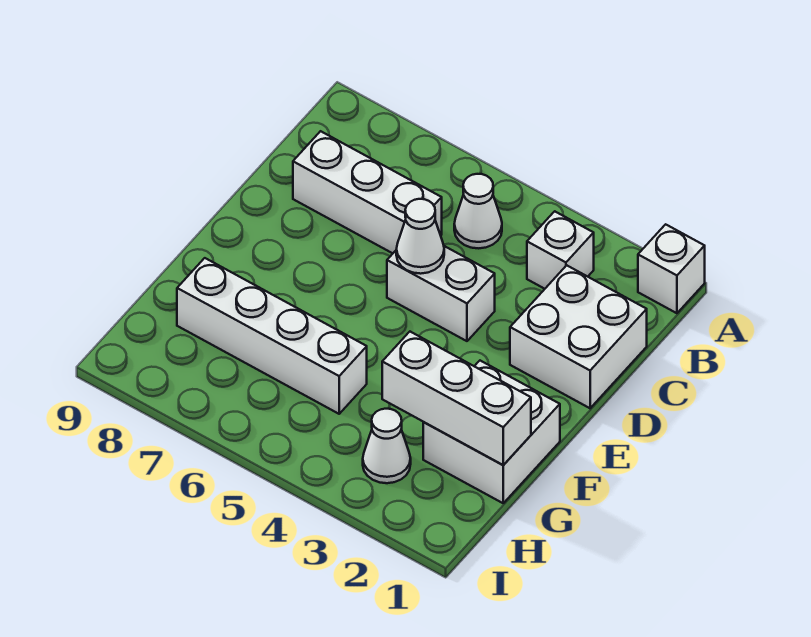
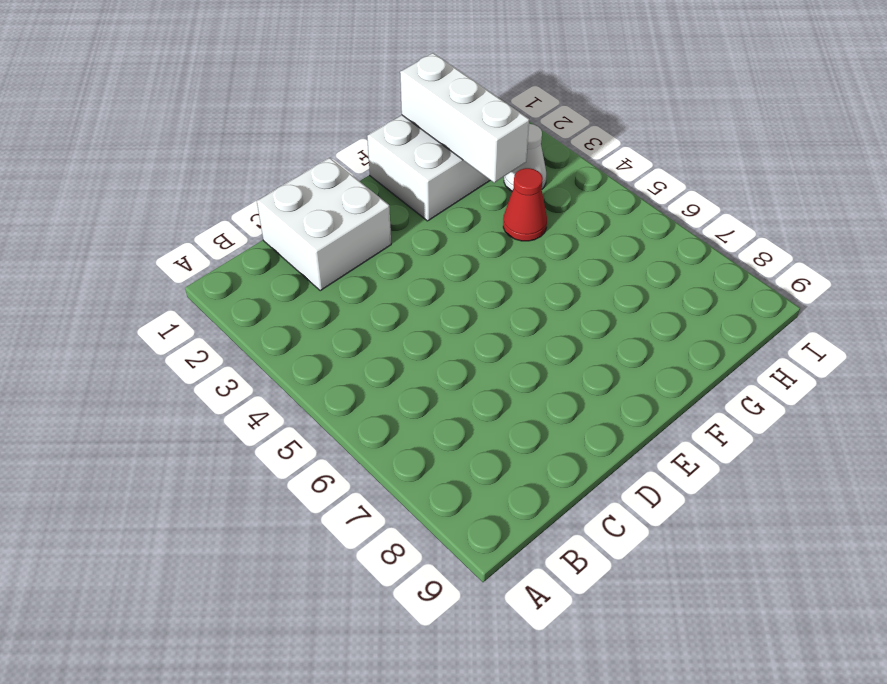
red cone G4 level 1 -> none
none -> white brick A1 level 1
none -> white brick B3 level 1

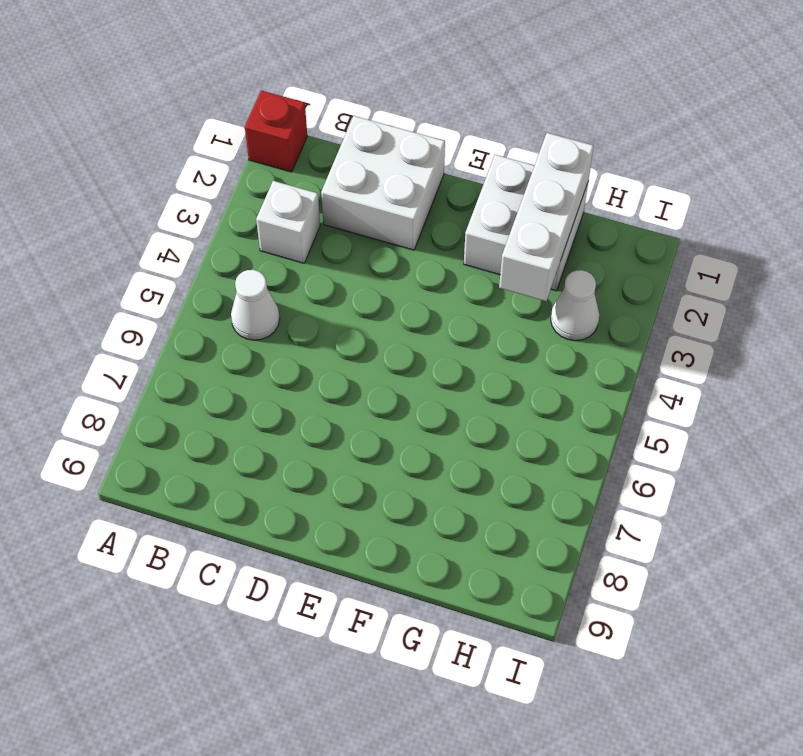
red brick A1 level 1 -> white brick A1 level 1
none -> white brick C6:C8 level 1
none -> white brick D4:D5 level 1

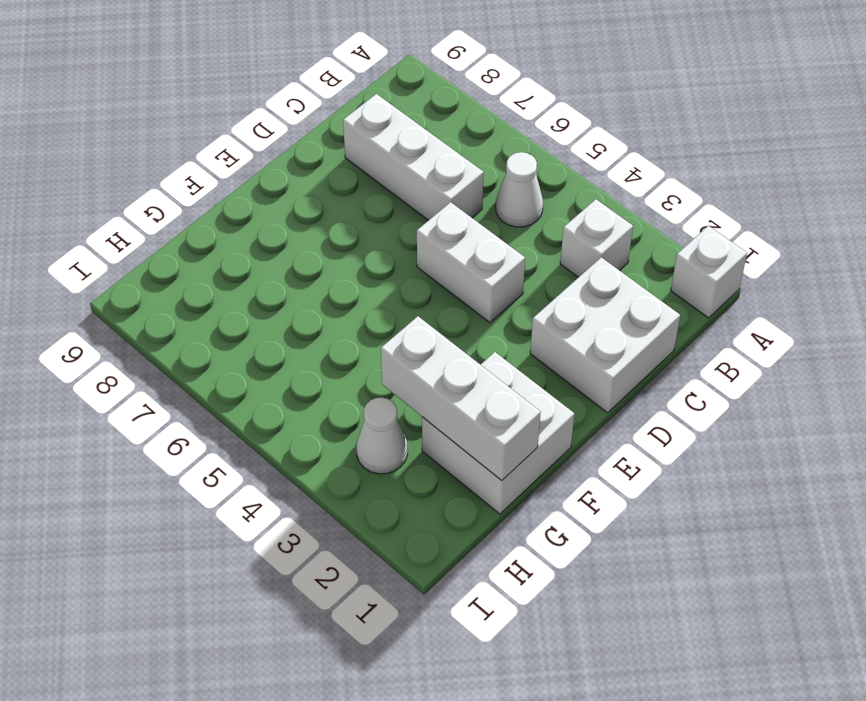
none -> white brick G5:G8 level 1
none -> white cone D5 level 2

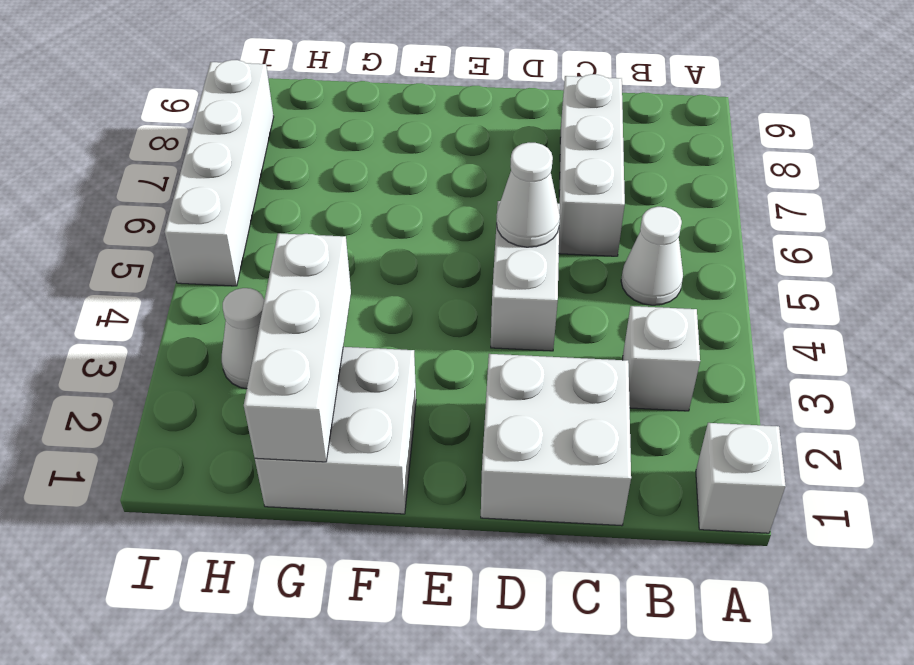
white brick I5:I8 level 1 -> white brick G5:G8 level 1

